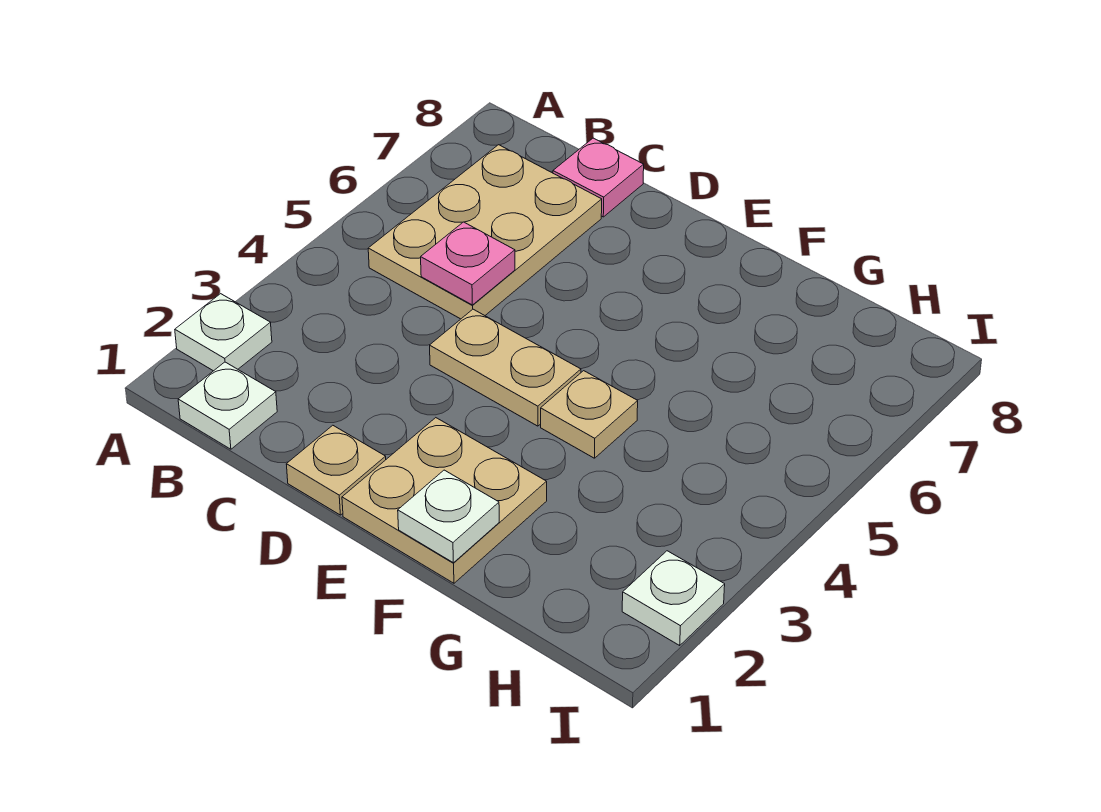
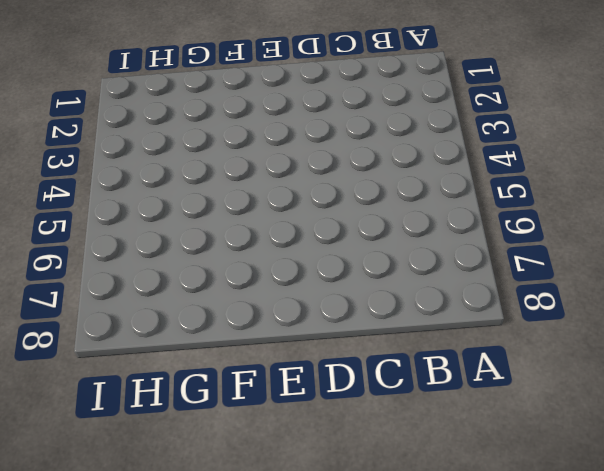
none -> white plate A2 level 1
none -> white plate B1 level 1

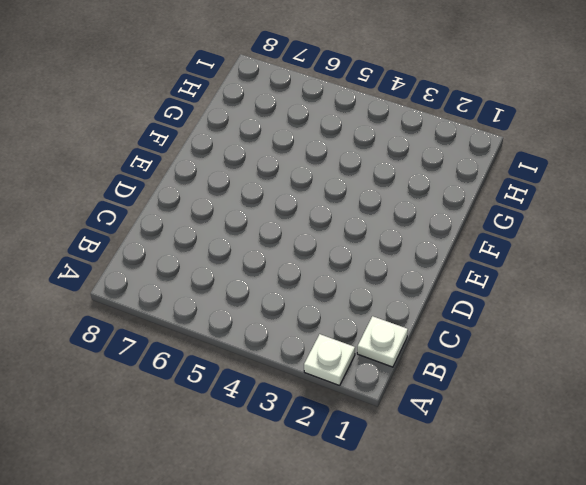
none -> tan plate B5:C7 level 1
none -> pink plate C8 level 1

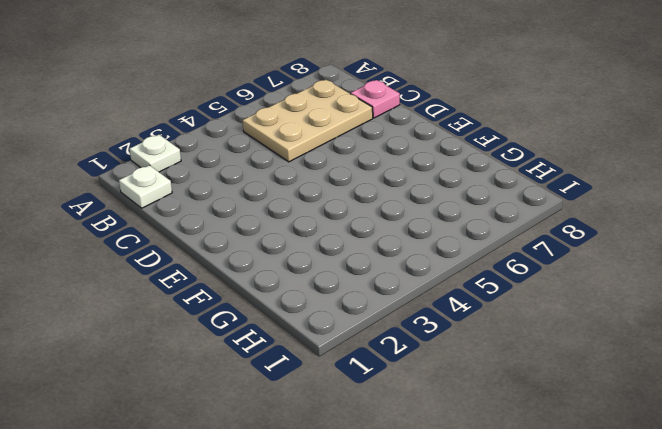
none -> tan plate D1 level 1
none -> tan plate D4:E4 level 1

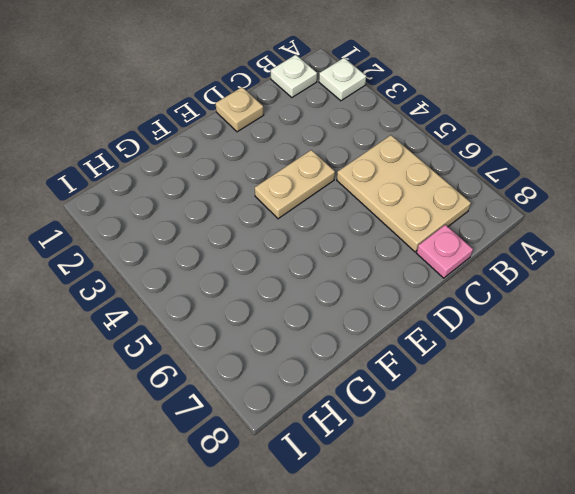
none -> tan plate E1:F2 level 1
none -> tan plate F4 level 1

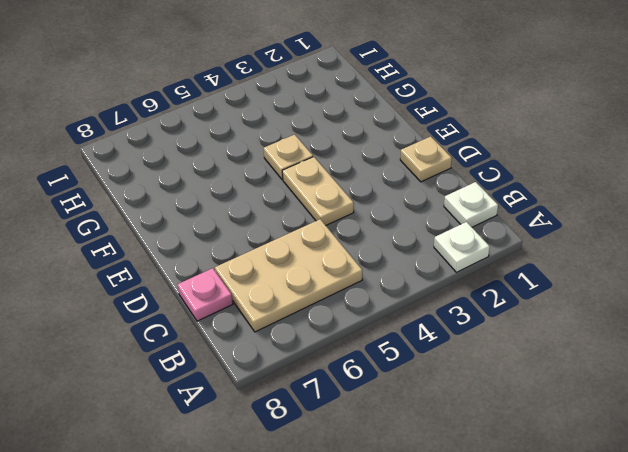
none -> tan plate E1:F2 level 1
none -> white plate I2 level 1

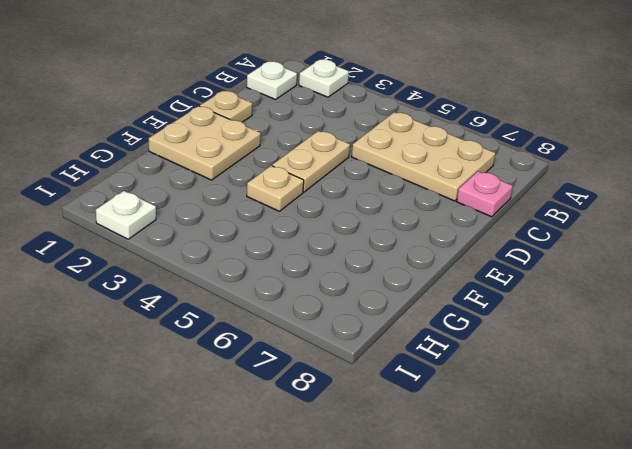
none -> pink plate C5 level 2
none -> white plate F1 level 2

